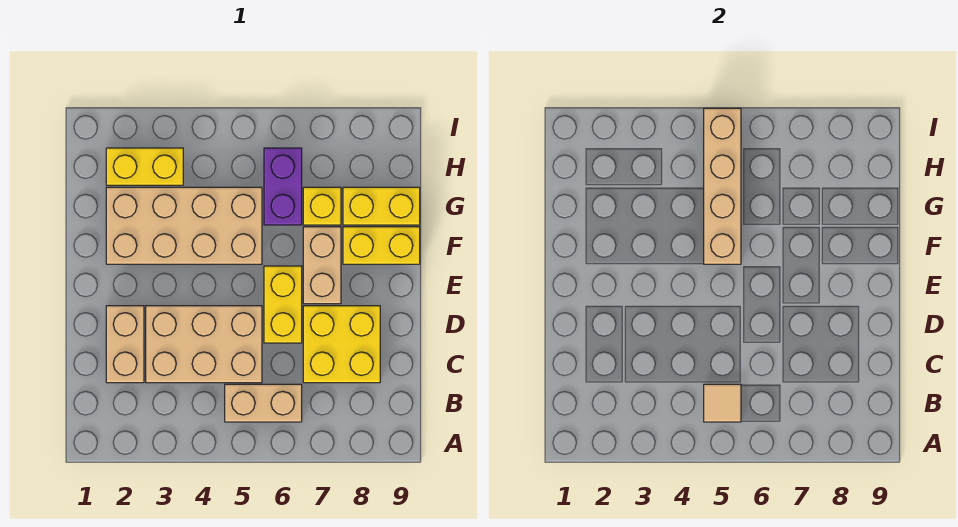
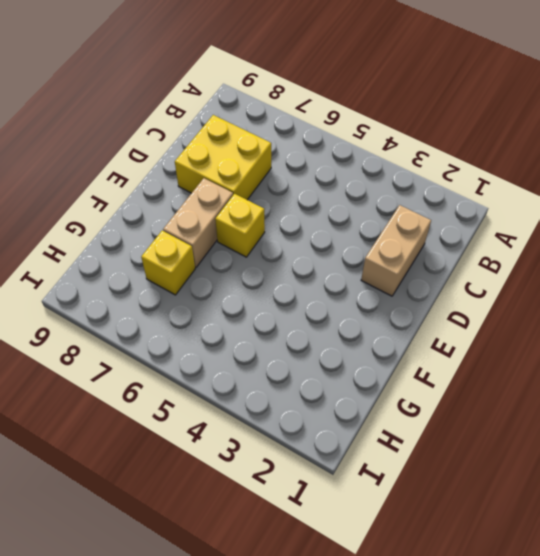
yellow brick E6 level 1 -> yellow brick D6:E6 level 1
none -> tan brick B5:B6 level 1
none -> tan brick C3:D5 level 1
none -> tan brick F2:G5 level 1

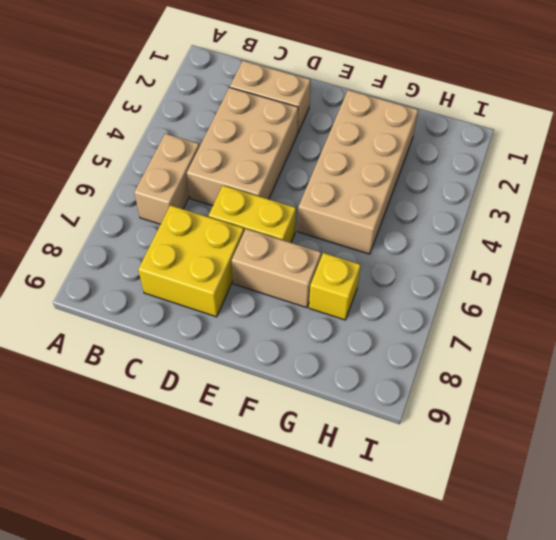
none -> yellow brick F8:F9 level 1
none -> purple brick G6:H6 level 1
none -> yellow brick G8:G9 level 1

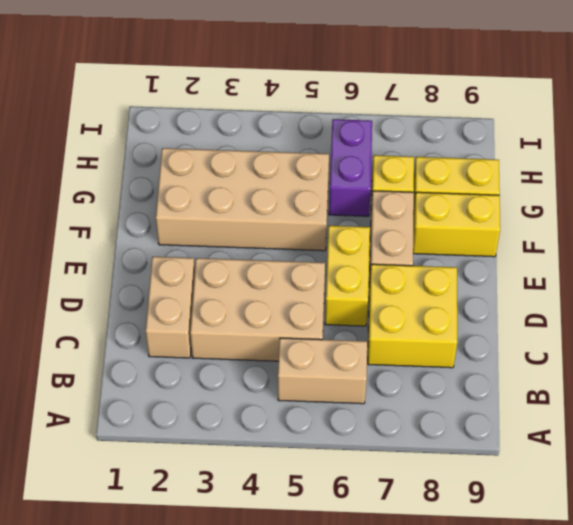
none -> yellow brick H2:H3 level 1
none -> tan tile B5 level 2
none -> tan brick F5:I5 level 2

